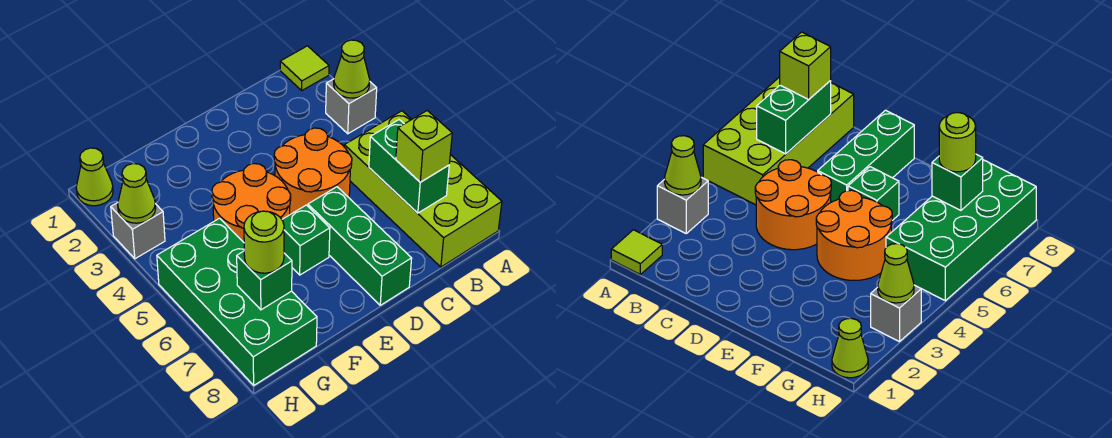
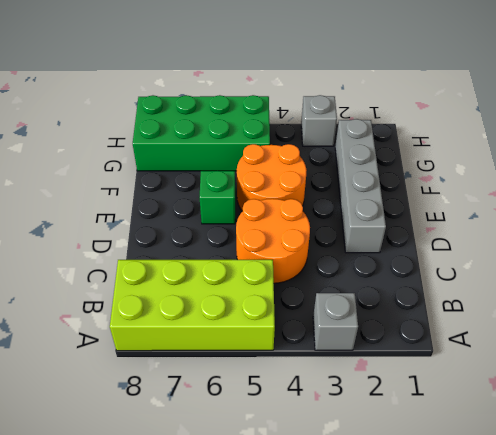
grey brick D2:G2 level 1 -> none
none -> lime tile A1 level 1
none -> green brick D6:D8 level 1
none -> lime cone H1 level 1

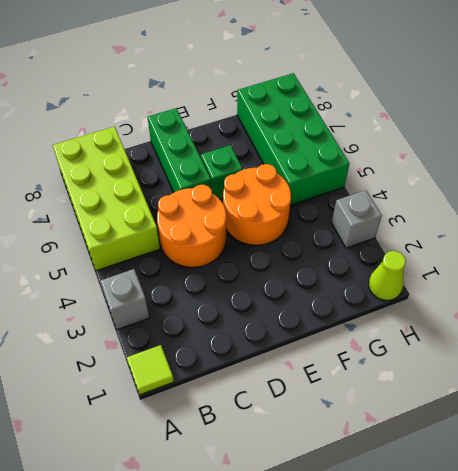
none -> lime cone A3 level 2
none -> green brick B6:B7 level 2
none -> green brick G7 level 2

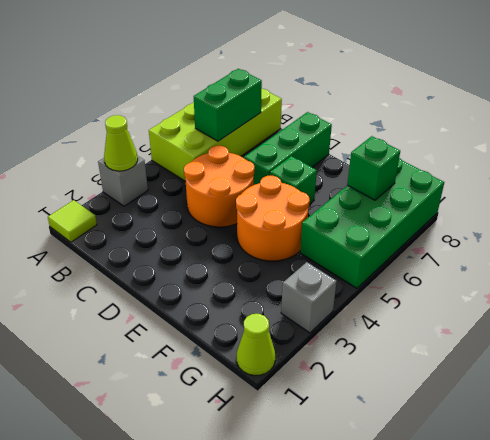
none -> lime cone H3 level 2
none -> lime brick B7 level 3
none -> lime round brick G7 level 3

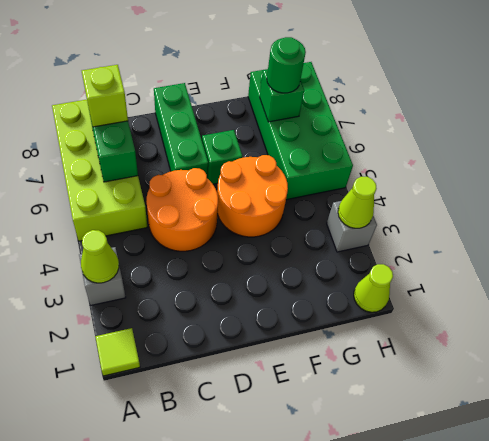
green round brick G7 level 3 -> lime round brick G7 level 3

